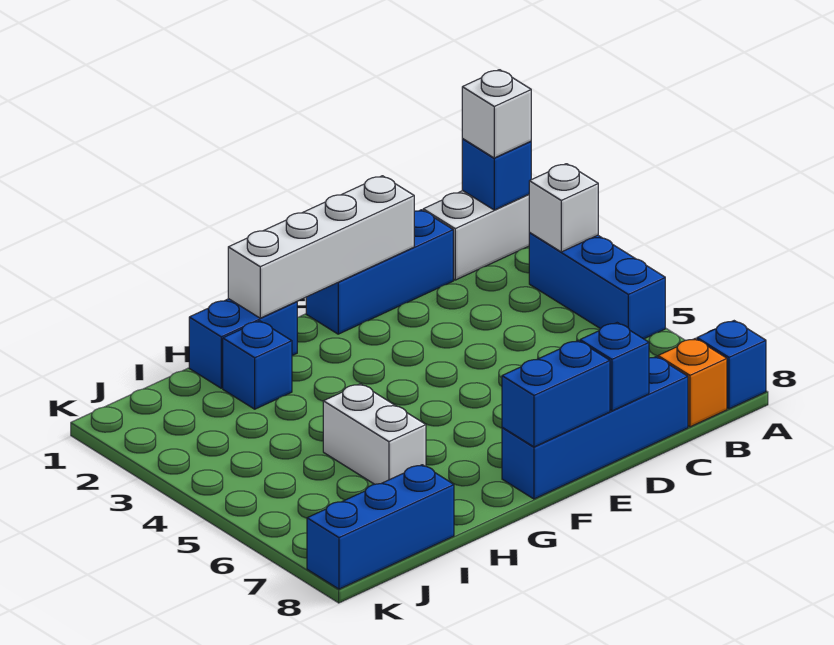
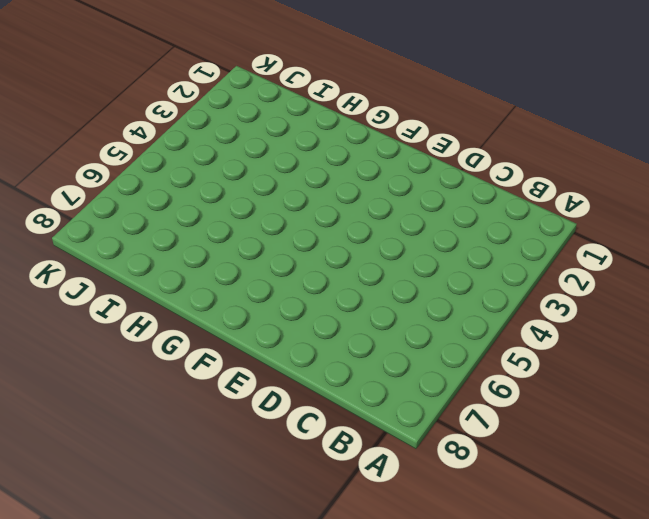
none -> white brick A1:B1 level 1
none -> blue brick A3:A5 level 1
none -> blue brick A8 level 1

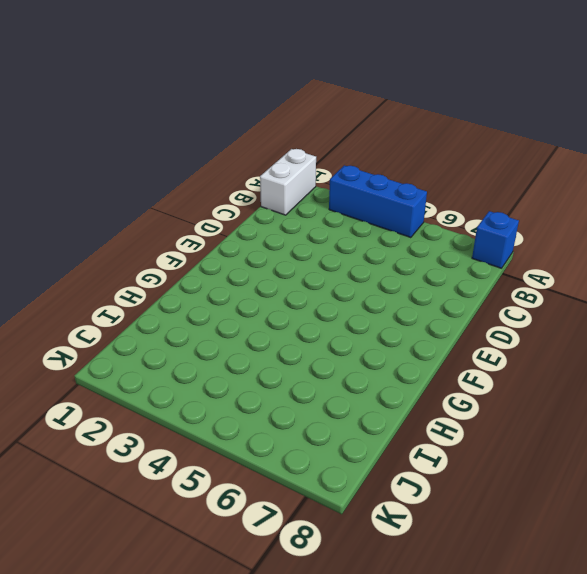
none -> orange brick B8 level 1
none -> blue brick C1:E1 level 1
none -> blue brick C8:F8 level 1

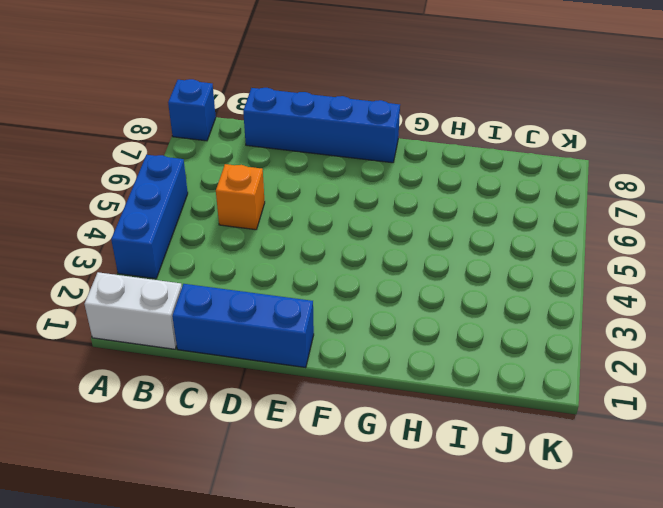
orange brick C5 level 1 -> orange brick B8 level 1
none -> blue brick G1:H1 level 1
none -> blue brick H2 level 1
none -> white brick H5:H6 level 1

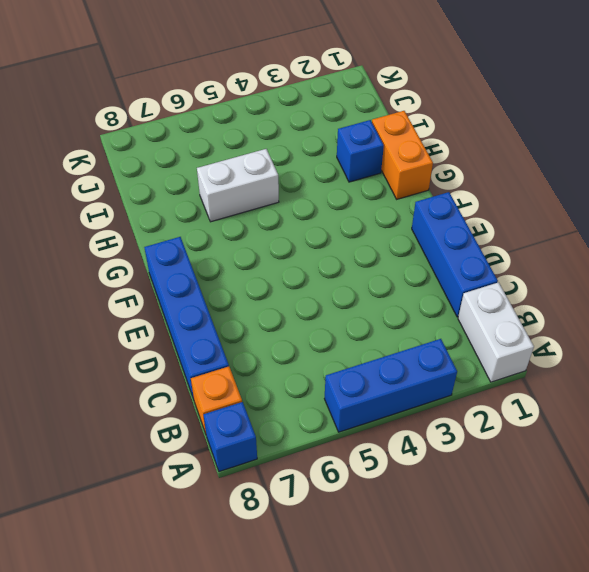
orange brick G1:H1 level 1 -> blue brick G1:H1 level 1
none -> blue brick I8:K8 level 1
none -> blue brick A1 level 2
none -> white brick A3 level 2

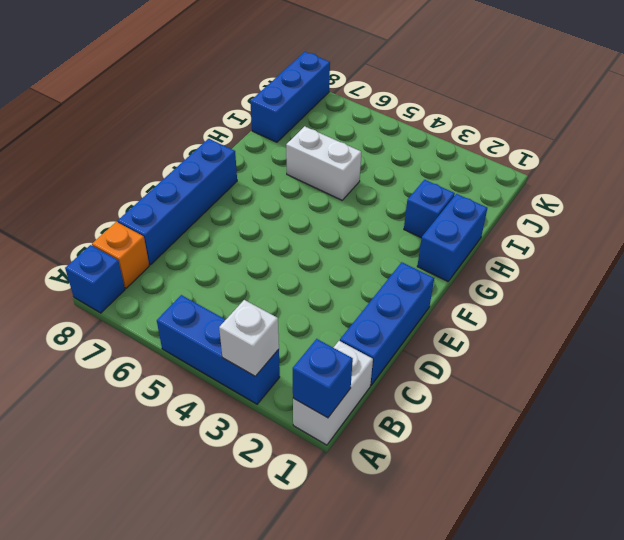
none -> white brick D1:G1 level 2
none -> blue brick D8 level 2
none -> blue brick E8:F8 level 2

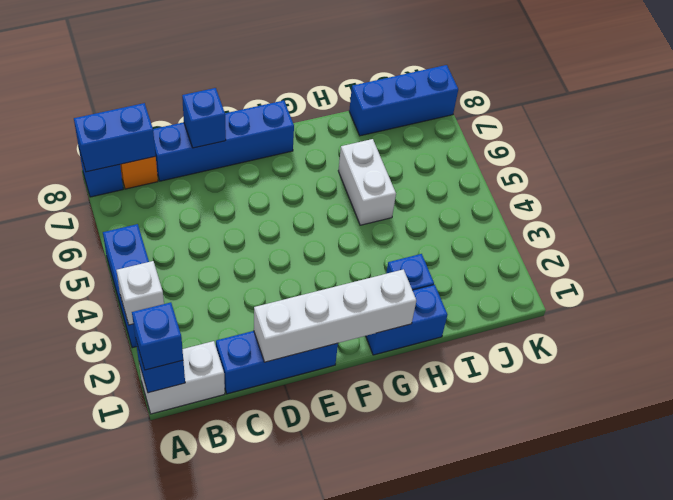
blue brick A1 level 3 -> white brick A1 level 3
blue brick A8:B8 level 2 -> blue brick E8:F8 level 2

